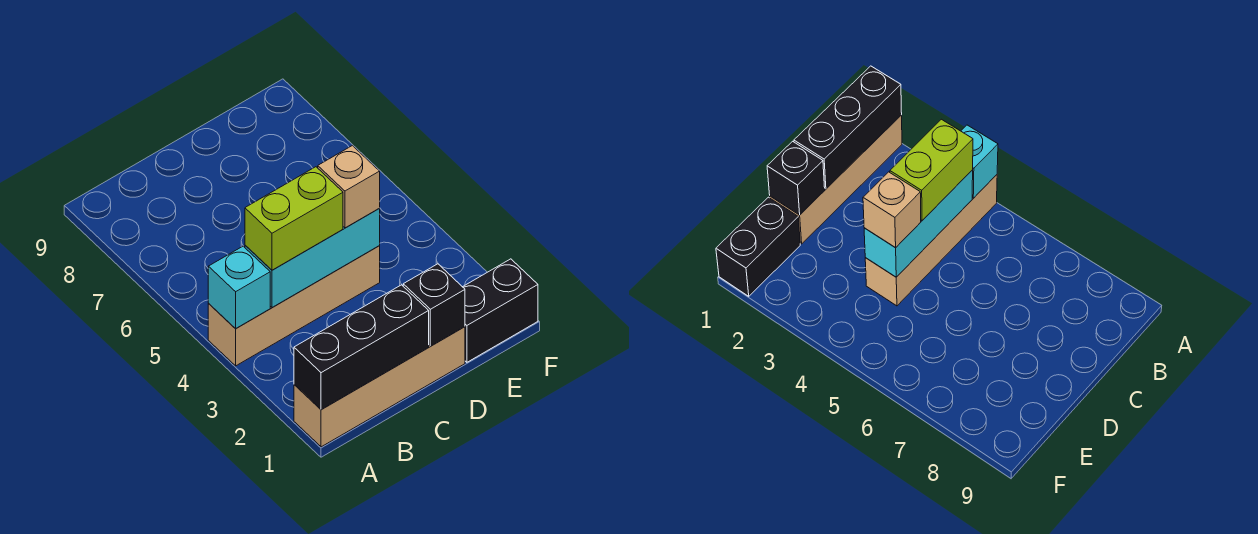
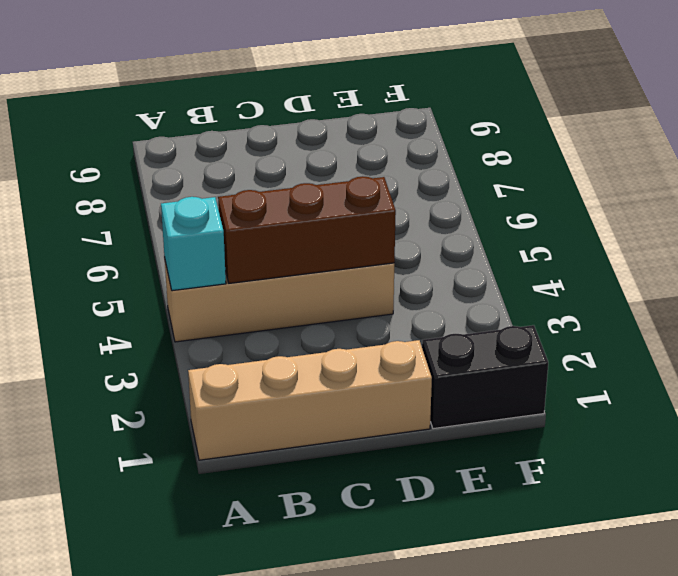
brown brick B4:D4 level 2 -> cyan brick B4:D4 level 2
none -> black brick A1:C1 level 2
none -> black brick D1 level 2

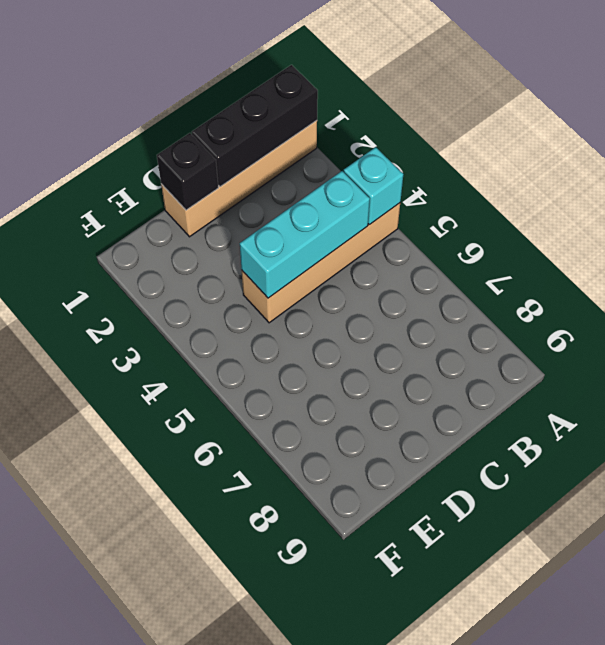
none -> black brick E1:F1 level 1
none -> lime brick B4:C4 level 3

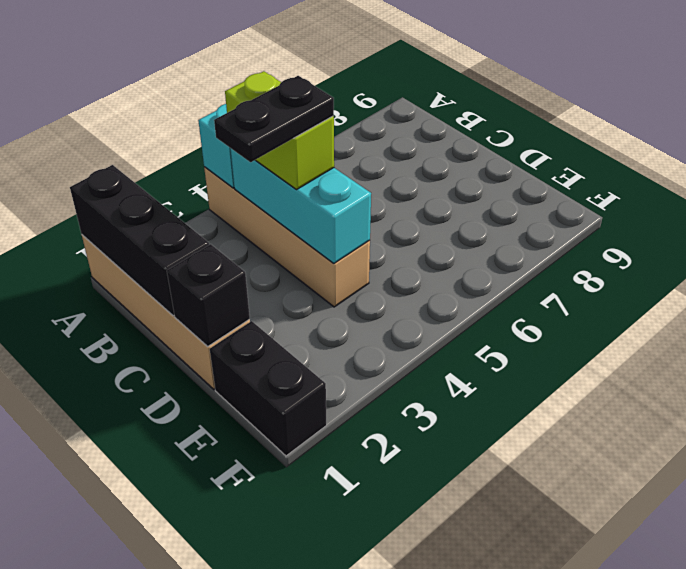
black plate C3:C4 level 4 -> none
none -> tan brick D4 level 3

